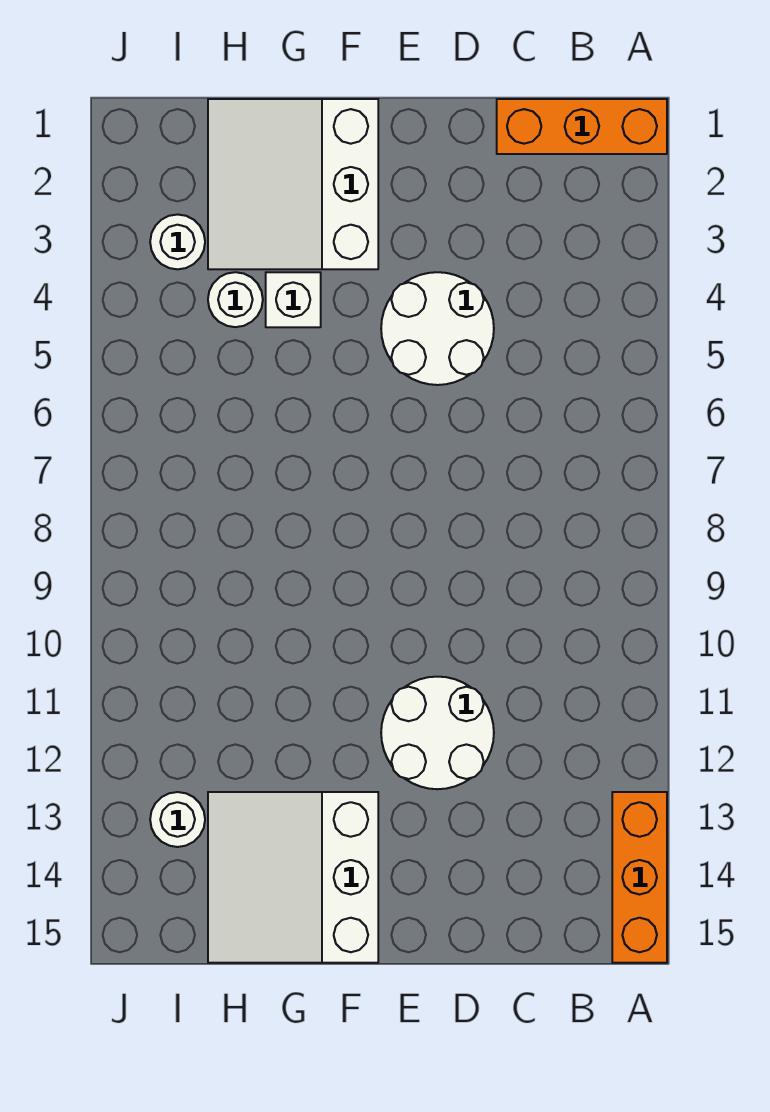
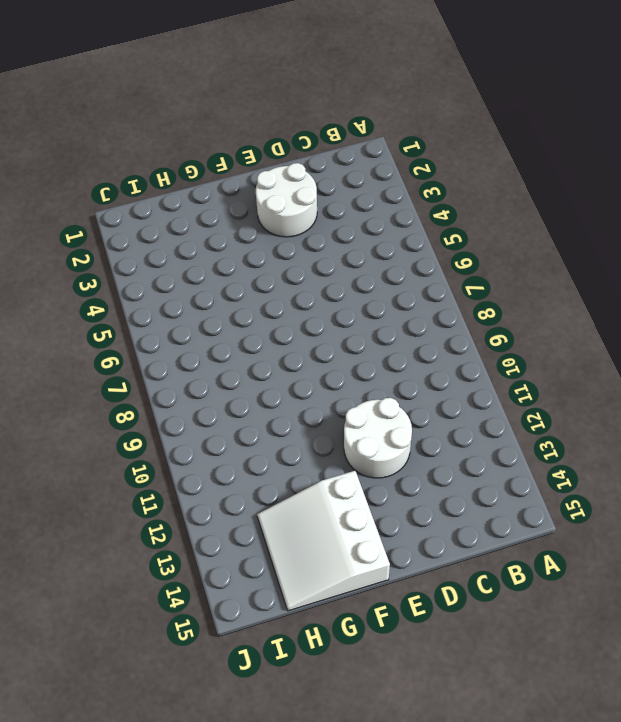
white round brick D2:E3 level 1 -> white round brick D4:E5 level 1
none -> orange brick A1:C1 level 1
none -> orange brick A13:A15 level 1

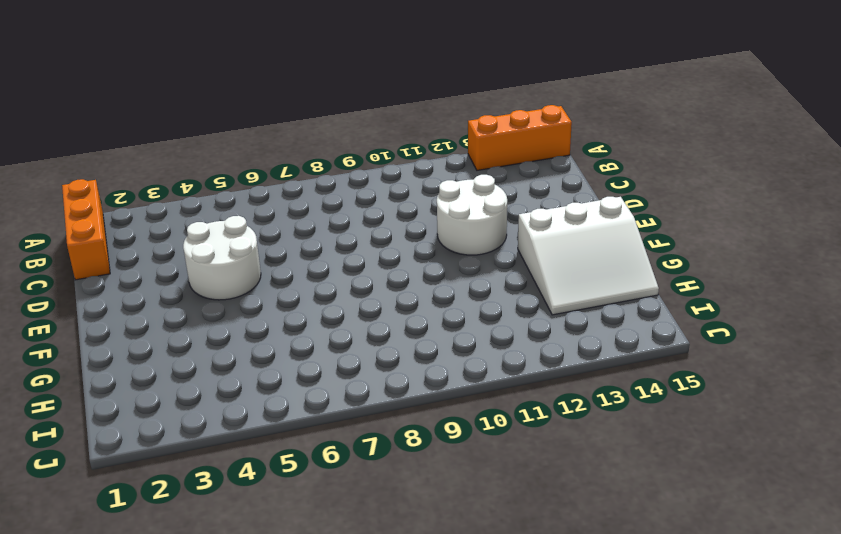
none -> white slope F1:H3 level 1 top F
none -> white brick G4 level 1

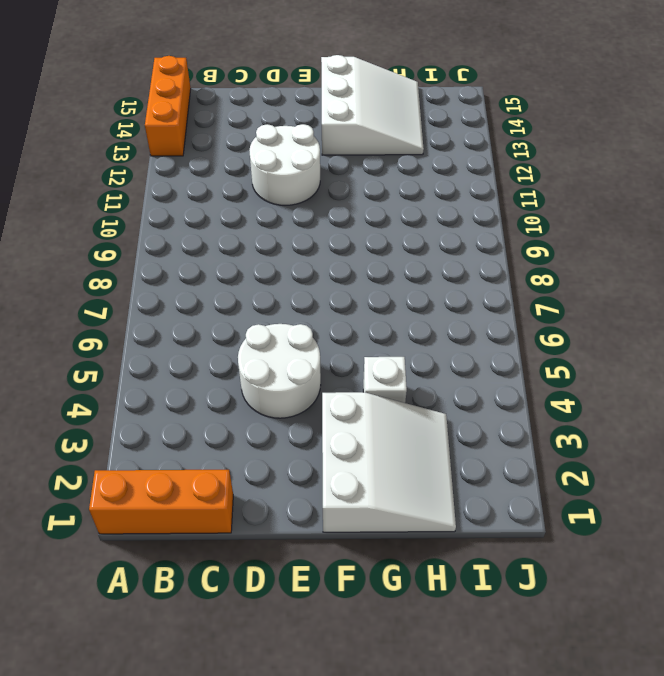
none -> white round brick H4 level 1
none -> white round brick I3 level 1

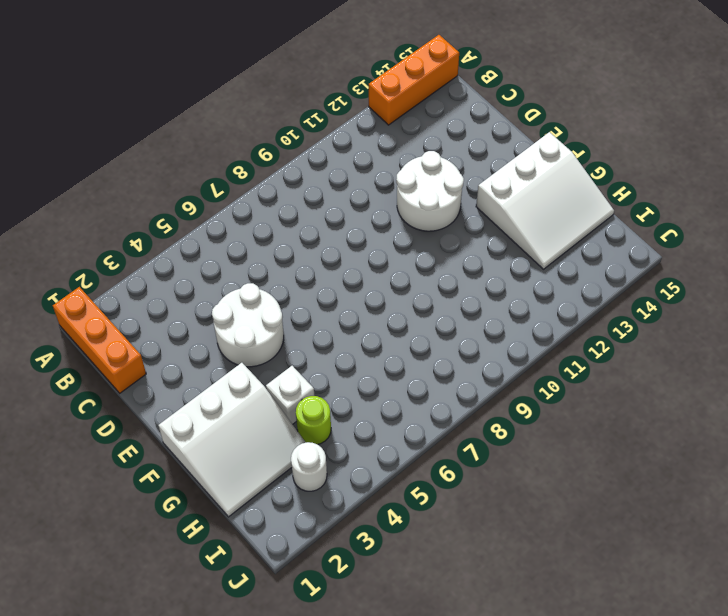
lime round brick H4 level 1 -> white round brick H4 level 1
none -> white round brick I13 level 1

